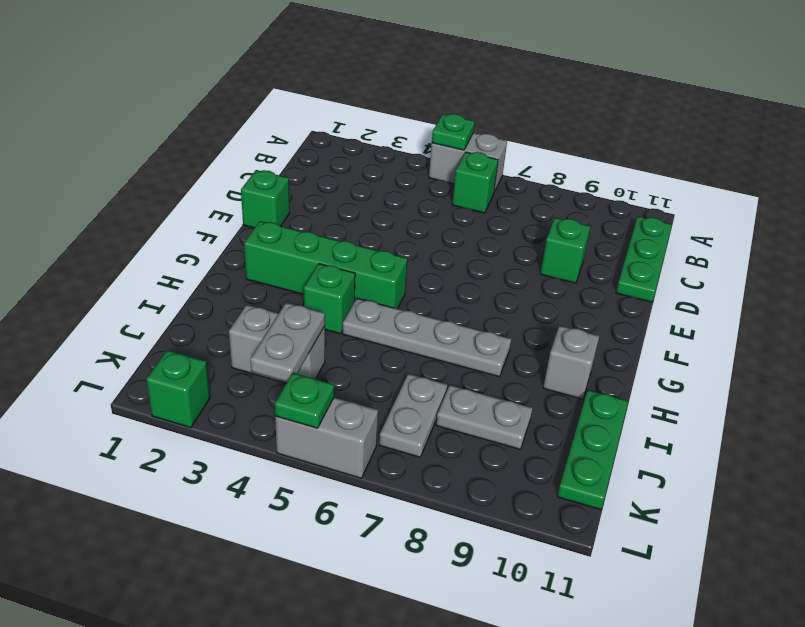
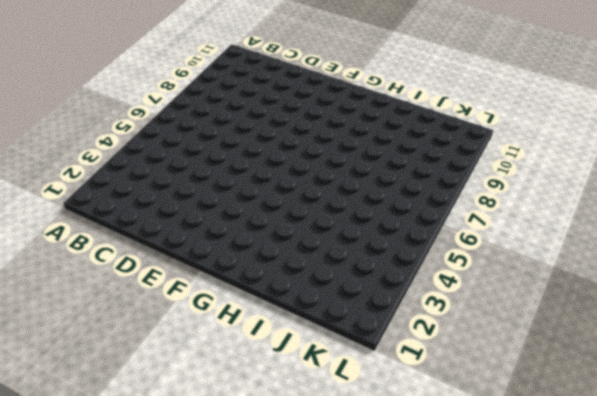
none -> grey brick A5:A6 level 1
none -> green brick B6 level 1
none -> green plate B11:D11 level 1

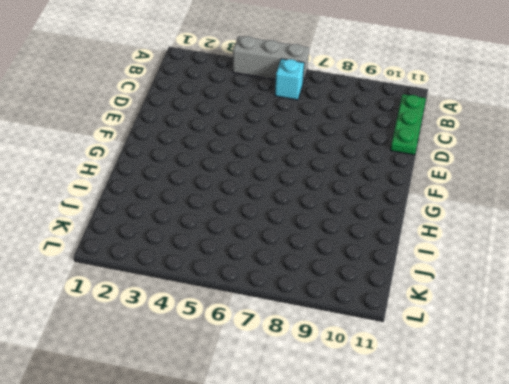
grey brick A4:A6 level 1 -> grey brick A5:A6 level 1
cyan brick B6 level 1 -> green brick B6 level 1
none -> green brick D9 level 1
none -> green brick E1 level 1
none -> green brick G2:G5 level 1

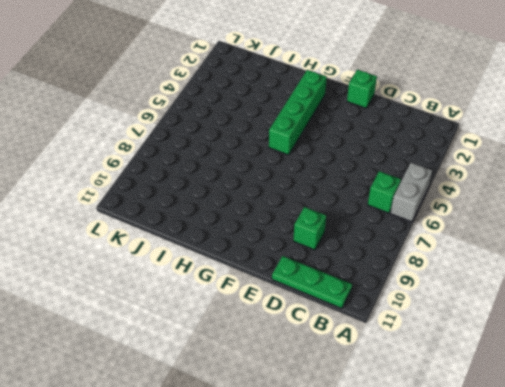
none -> green brick H4 level 1
none -> grey plate H5:H8 level 1
none -> grey brick H10 level 1

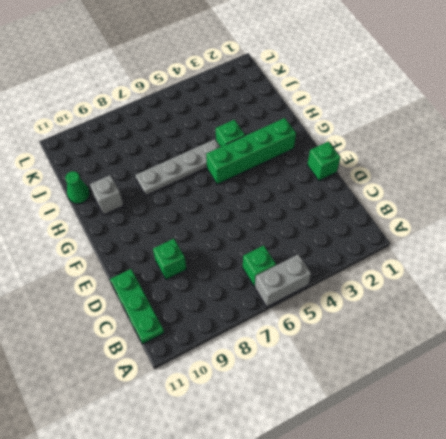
green cone I11 level 1 -> green plate I11:K11 level 1
none -> grey brick J3:J4 level 1
none -> grey plate J7:K7 level 1
none -> grey plate J8:J9 level 1

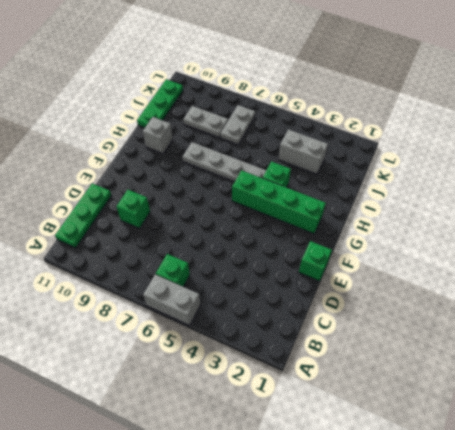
none -> green brick L2 level 1
none -> grey brick L5:L6 level 1
none -> green plate A5 level 2

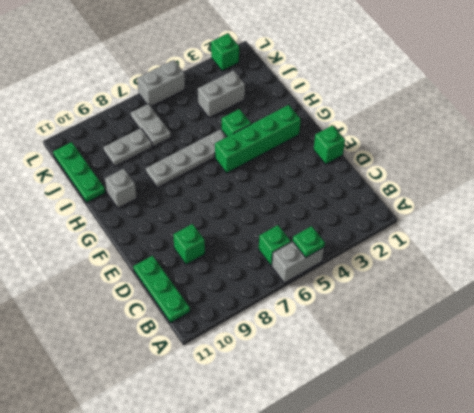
none -> grey plate J4:K4 level 2
none -> green plate L5 level 2

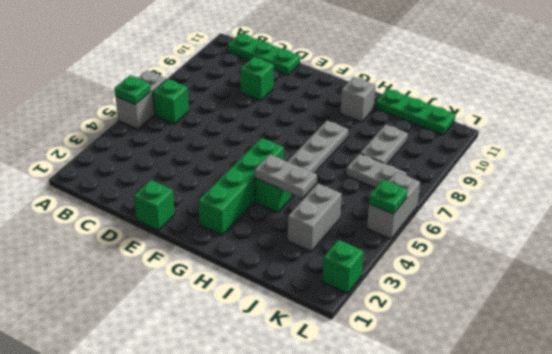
grey plate H4:I4 level 2 -> grey plate J4:K4 level 2

